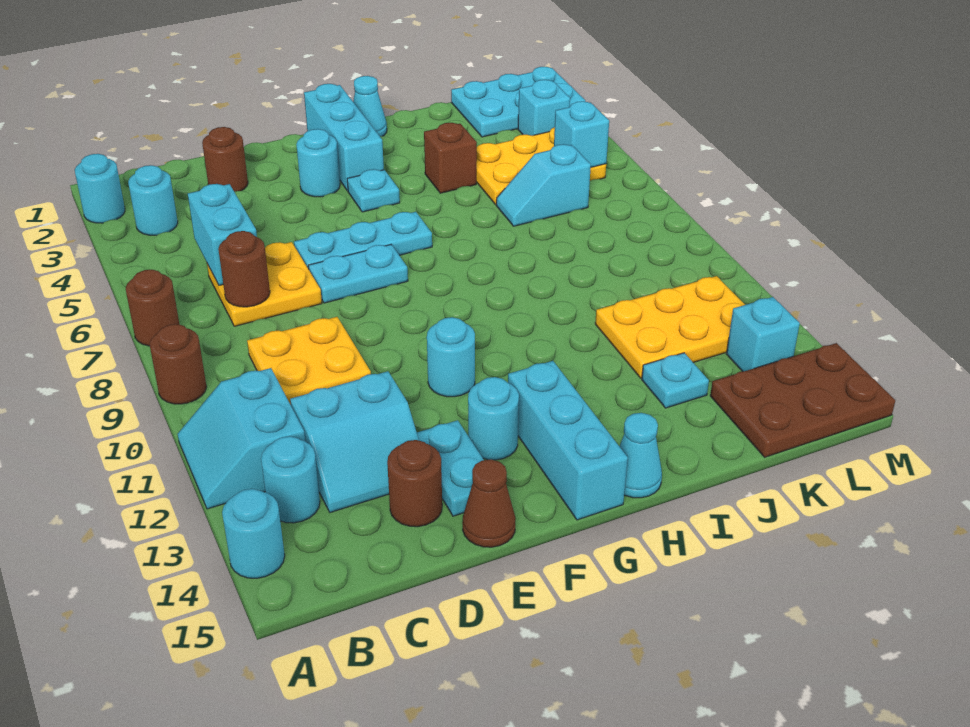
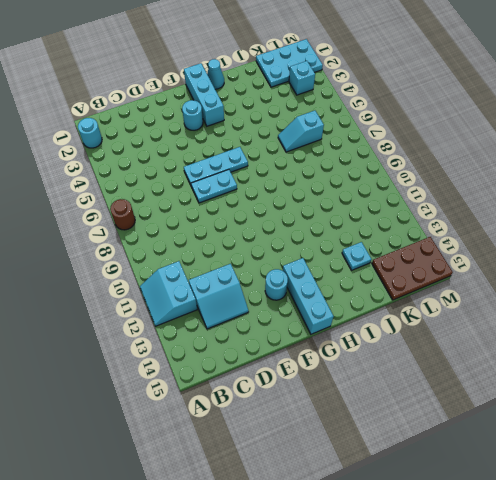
none -> brown round brick A9 level 1
none -> cyan round brick A14 level 1
none -> cyan round brick B3 level 1
none -> cyan round brick B13 level 1

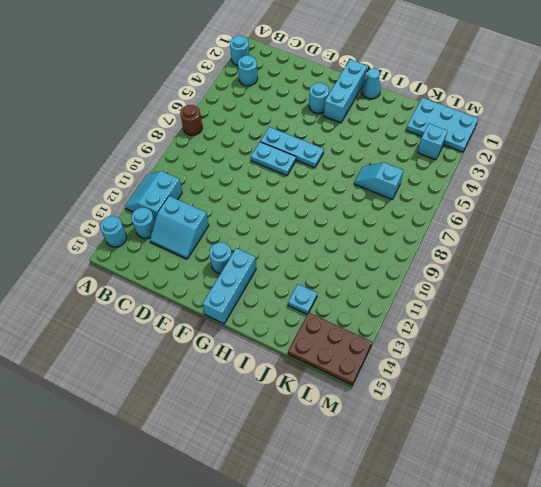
none -> brown round brick A9 level 1
none -> yellow plate C6:D7 level 1
none -> yellow plate C9:D10 level 1
none -> brown round brick D2 level 1

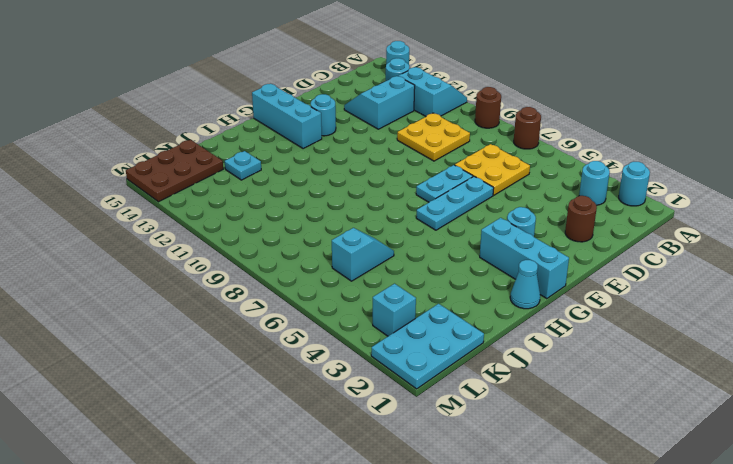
none -> brown round brick D14 level 1
none -> cyan plate E13:E14 level 1
none -> brown cone E15 level 1
none -> cyan round brick F11 level 1

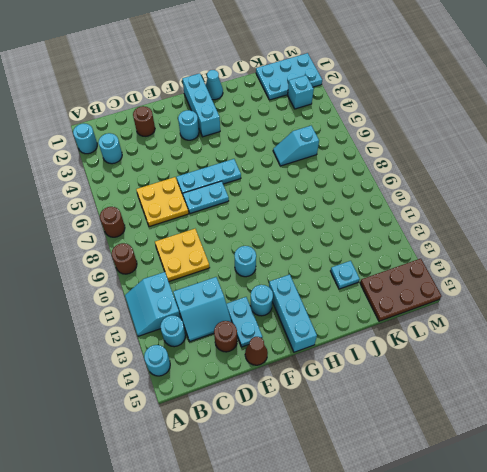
none -> cyan plate G4 level 1
none -> cyan cone H15 level 1
none -> brown brick I4 level 1
none -> yellow plate J4:L5 level 1

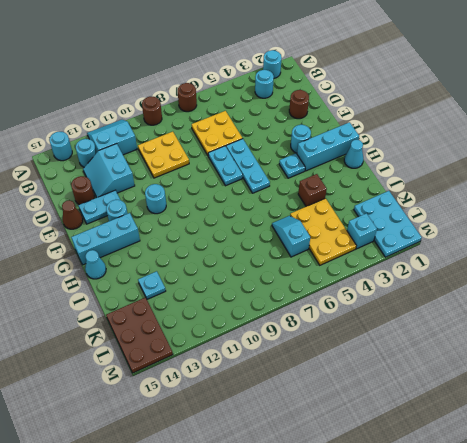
none -> yellow plate J11:L12 level 1
none -> cyan brick L13 level 1
none -> cyan brick C5:C6 level 2
none -> brown round brick C7 level 2

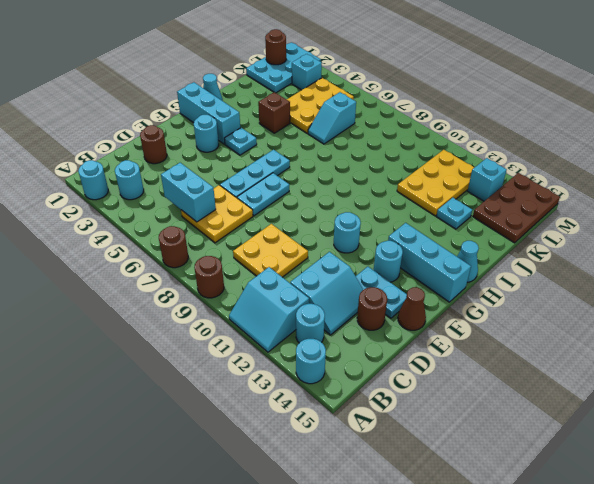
brown round brick L1 level 2 -> brown round brick C7 level 2
none -> cyan brick L5 level 2

